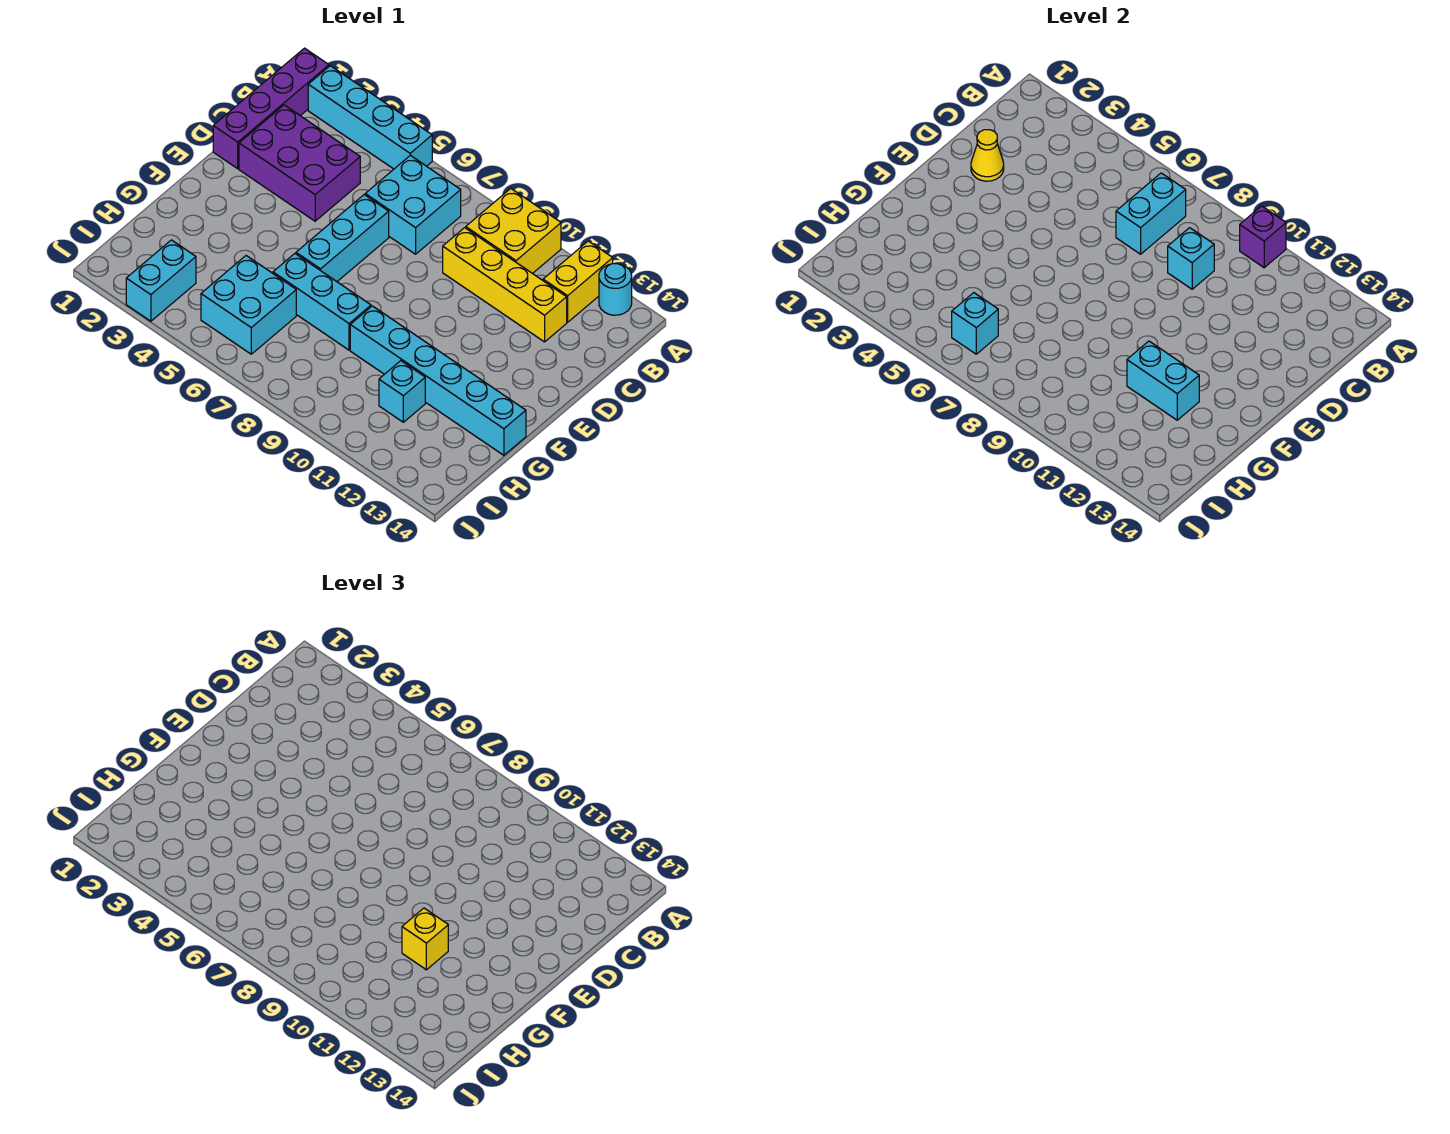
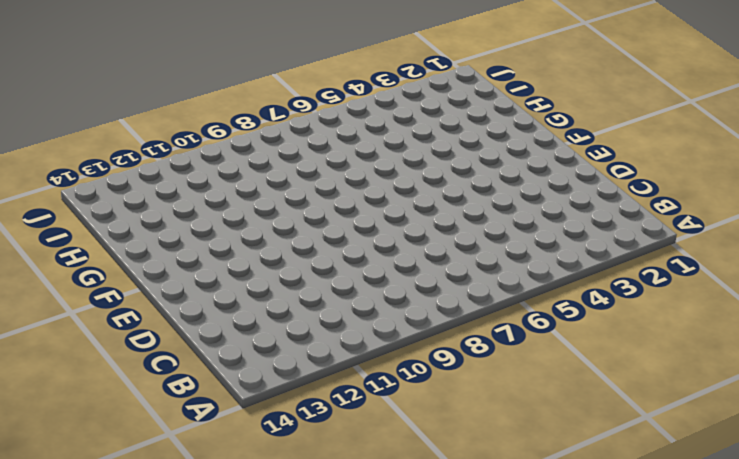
none -> purple brick A1:D1 level 1
none -> cyan brick A2:A5 level 1
none -> yellow brick A9:B10 level 1

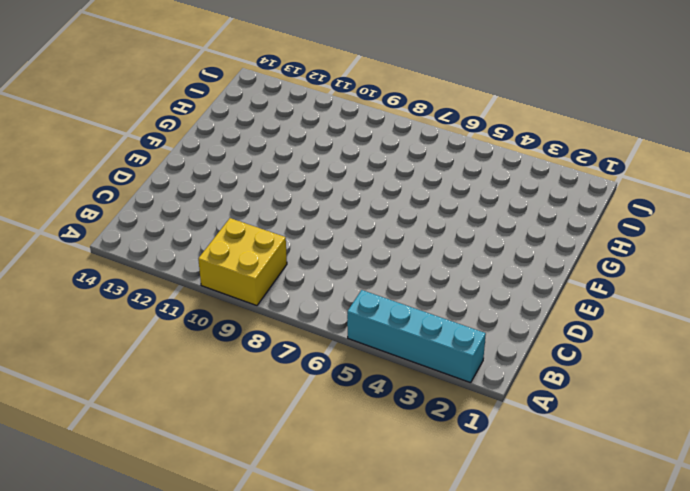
none -> purple brick A1:D1 level 1
none -> yellow brick A12:B12 level 1
none -> cyan round brick A13 level 1

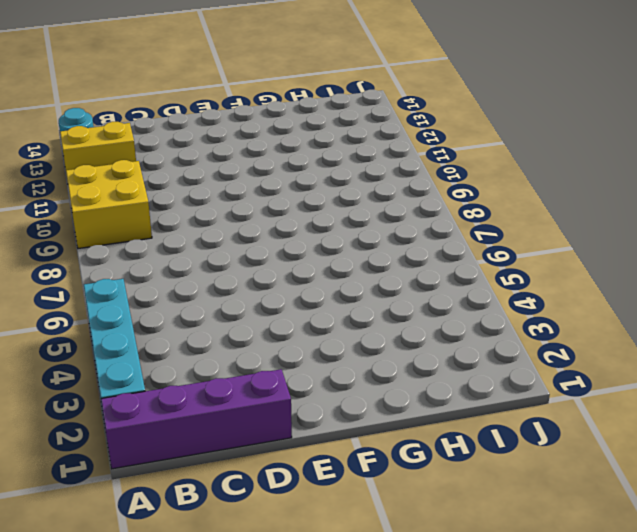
none -> cyan brick B6:C7 level 1
none -> purple brick C2:D4 level 1
none -> yellow brick C9:C12 level 1

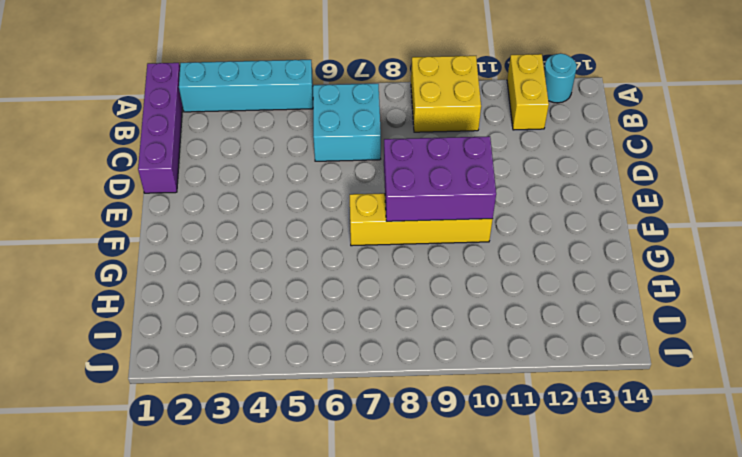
purple brick E8:F10 level 2 -> purple brick C2:D4 level 1
yellow brick F7:F10 level 1 -> yellow brick C9:C12 level 1
none -> cyan brick D6:F6 level 1
none -> cyan brick G6:G8 level 1
none -> cyan brick G9:G14 level 1

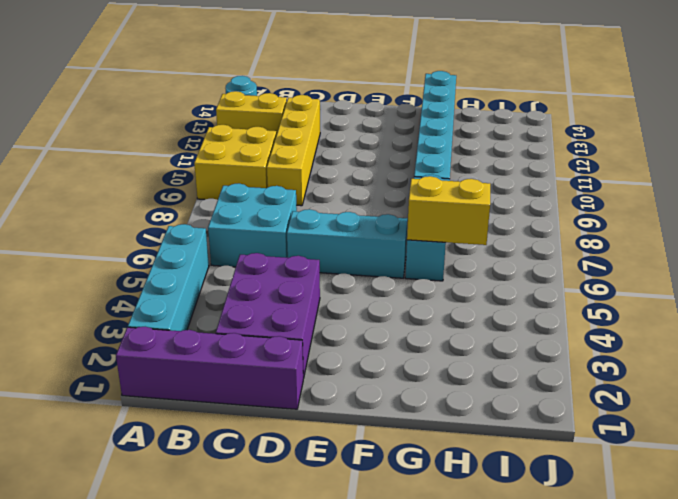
yellow brick G6:H6 level 2 -> none
none -> cyan brick H5:I6 level 1
none -> cyan brick H11 level 1
none -> cyan brick I3:J3 level 1

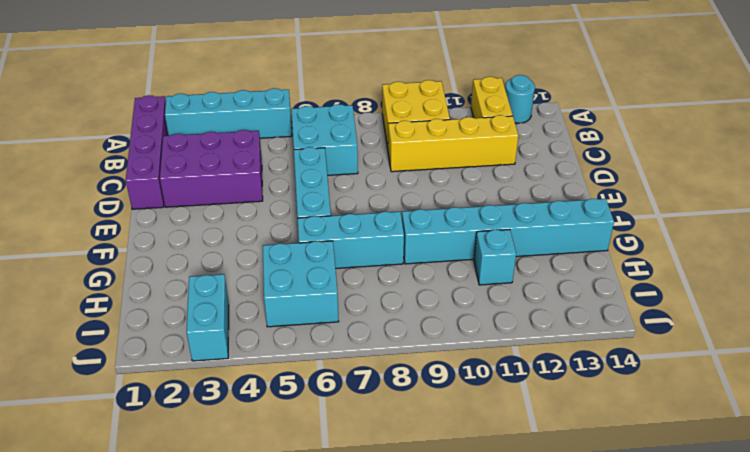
none -> purple brick A10 level 2
none -> cyan brick B7:C7 level 2
none -> cyan brick C9 level 2

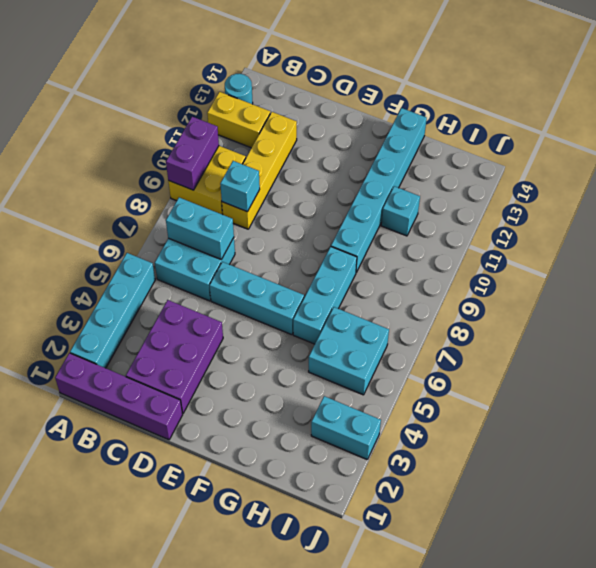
purple brick A9:A10 level 2 -> purple brick A10 level 2
none -> yellow cone D2 level 2
none -> cyan brick G11:G12 level 2
none -> cyan brick I6 level 2

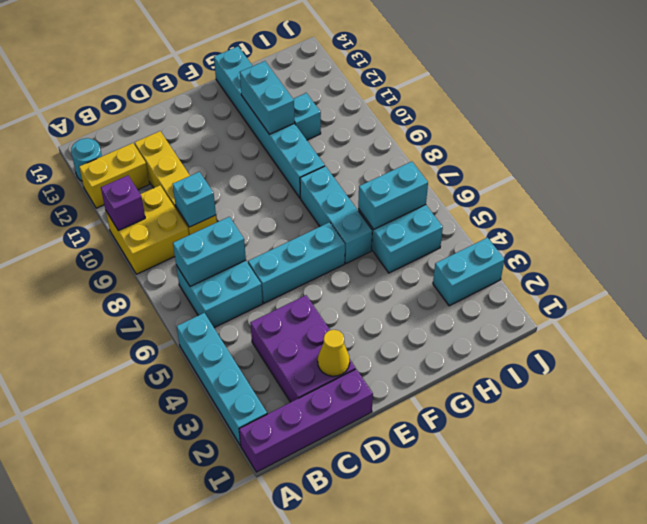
cyan brick H6:I6 level 2 -> cyan brick I6 level 2
none -> yellow brick G11 level 3

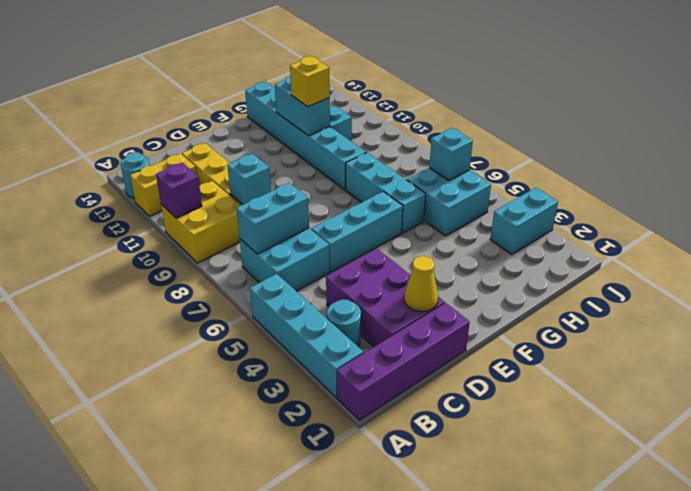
cyan round brick B3 level 1 -> none

